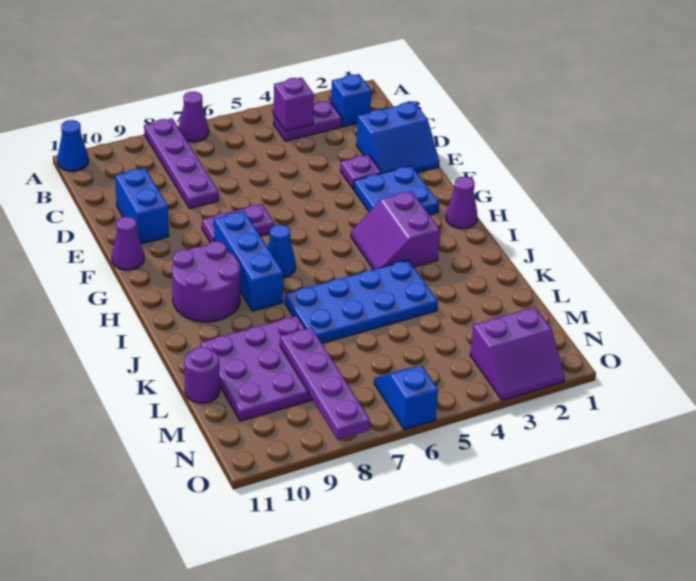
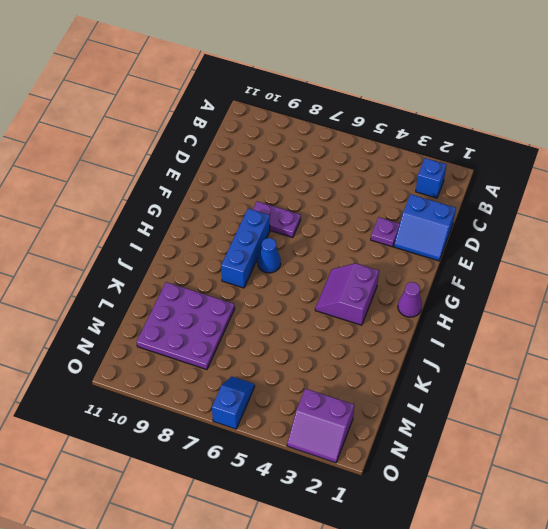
none -> purple cone A7 level 1
none -> purple plate A8:D8 level 1
none -> blue cone A11 level 1

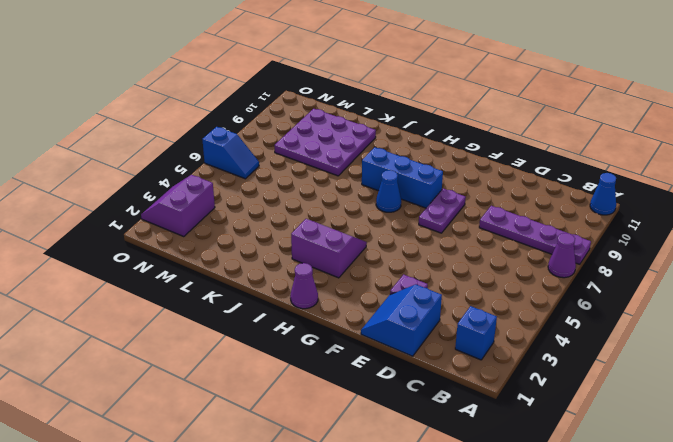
none -> purple plate B3:B4 level 1
none -> blue brick D10:E10 level 1
none -> blue plate F2:G3 level 1

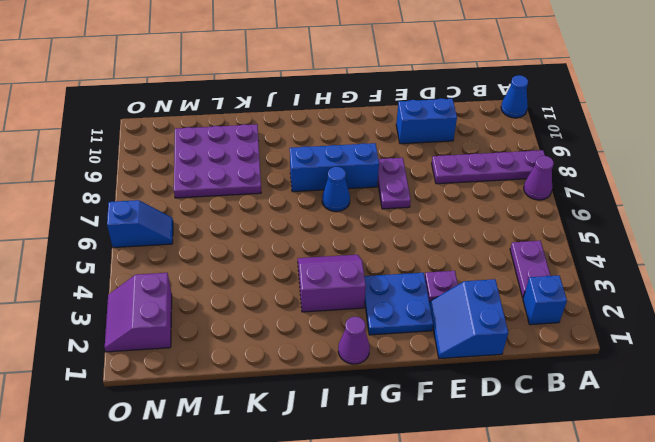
none -> purple cone F11 level 1
none -> purple round brick H9:I10 level 1
none -> blue plate J4:K7 level 1

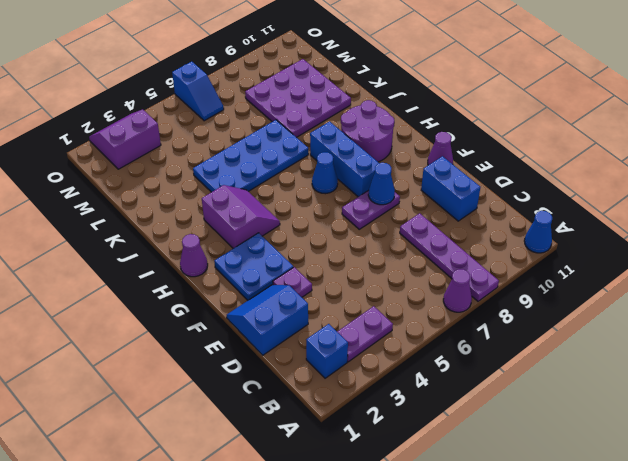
blue cone F8 level 2 -> none
none -> purple round brick L11 level 1
none -> purple brick B4 level 2
none -> purple plate L8:O8 level 2

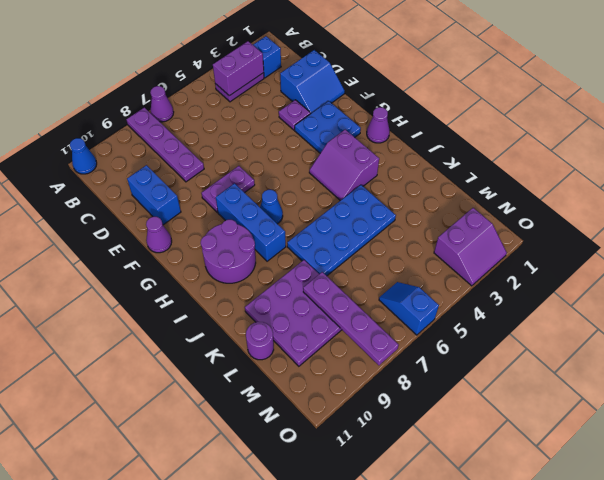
purple brick B3:B4 level 2 -> purple brick B4 level 2

